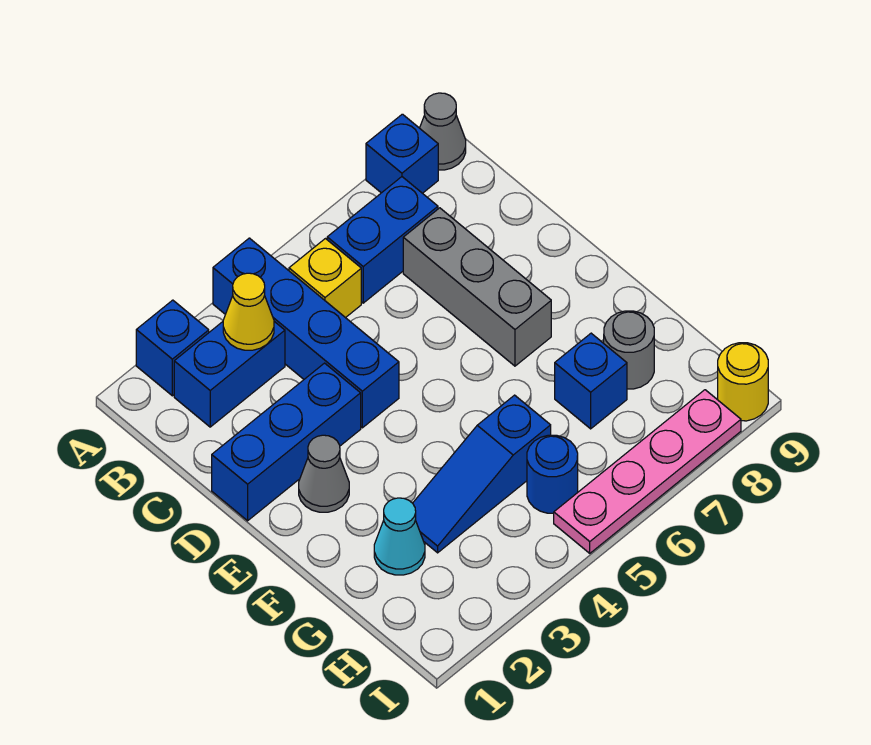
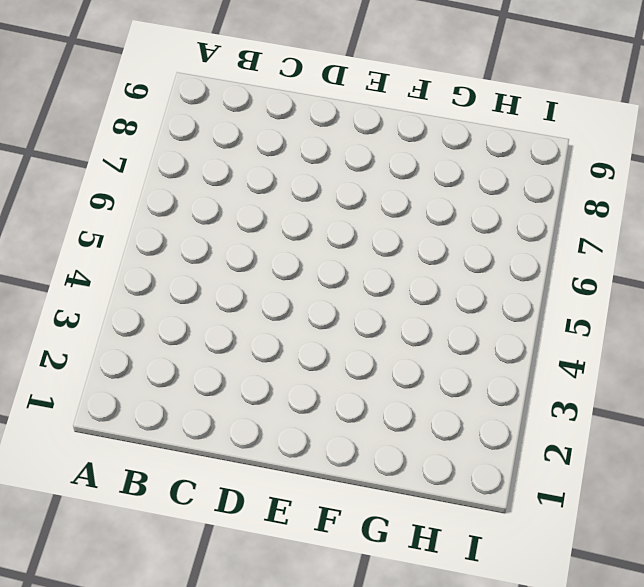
none -> blue brick A2 level 1
none -> blue brick A4:D4 level 1
none -> blue brick A8 level 1

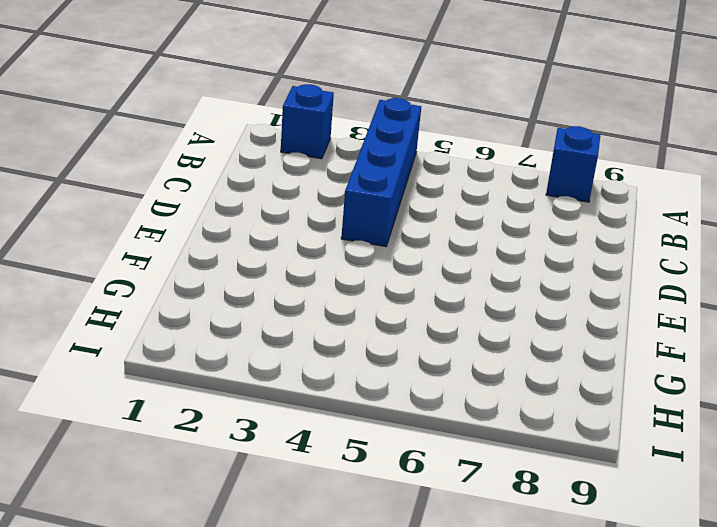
none -> grey cone A9 level 1
none -> blue brick B2:B3 level 1
none -> yellow brick B5 level 1

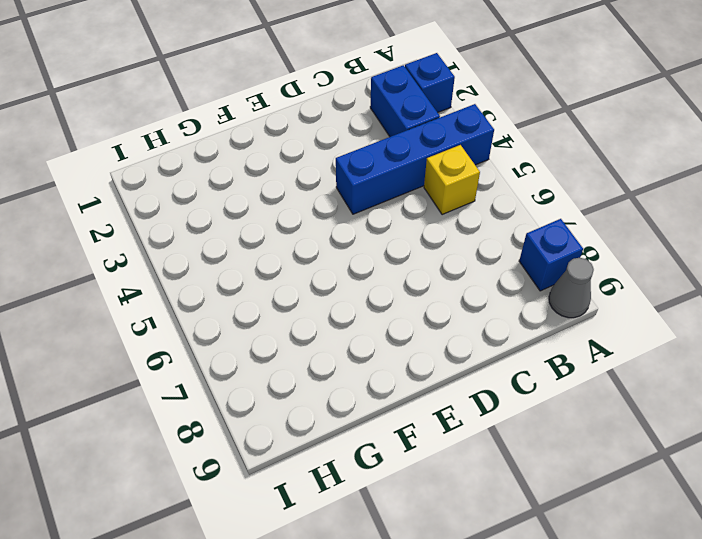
none -> blue brick B6:B7 level 1
none -> grey brick C7:E7 level 1
none -> blue brick D1:D3 level 1

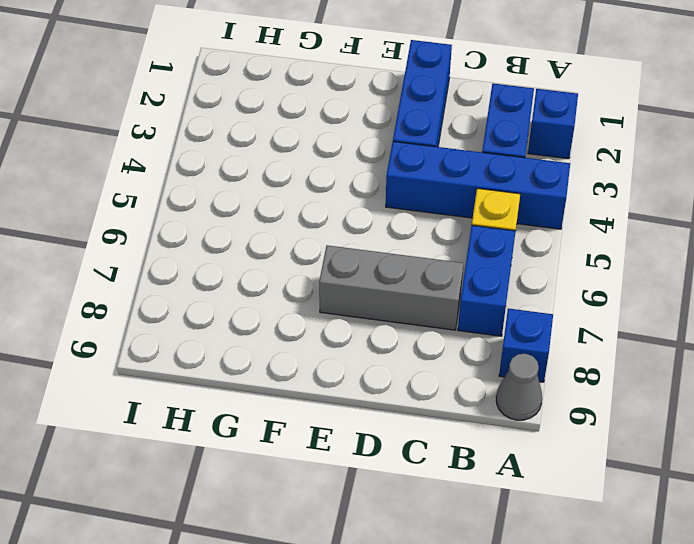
none -> grey cone E2 level 1
none -> cyan cone G2 level 1
none -> blue slope G3:G5 level 1 top 5

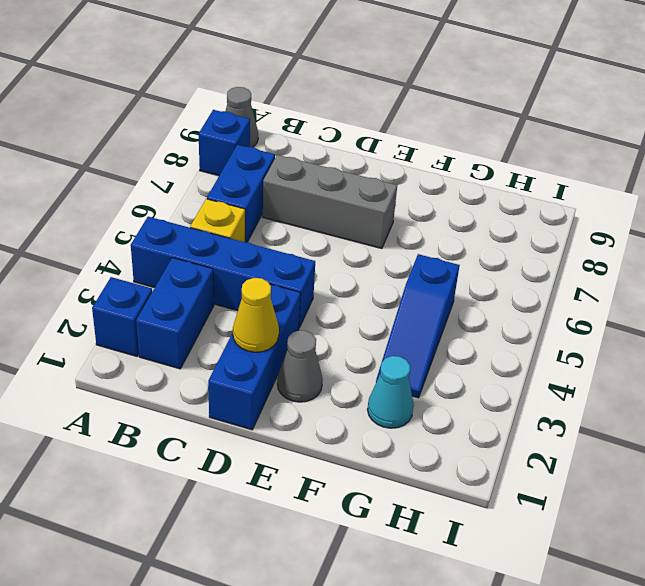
yellow cone D2 level 2 -> yellow cone B3 level 2
none -> blue brick G7 level 1
none -> grey round brick G8 level 1
none -> blue round brick H5 level 1

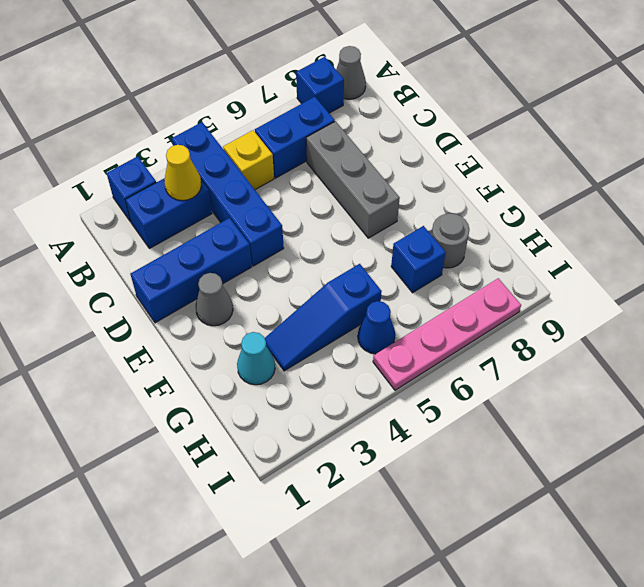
blue cone H5 level 1 -> blue round brick H5 level 1
none -> yellow round brick I9 level 1

